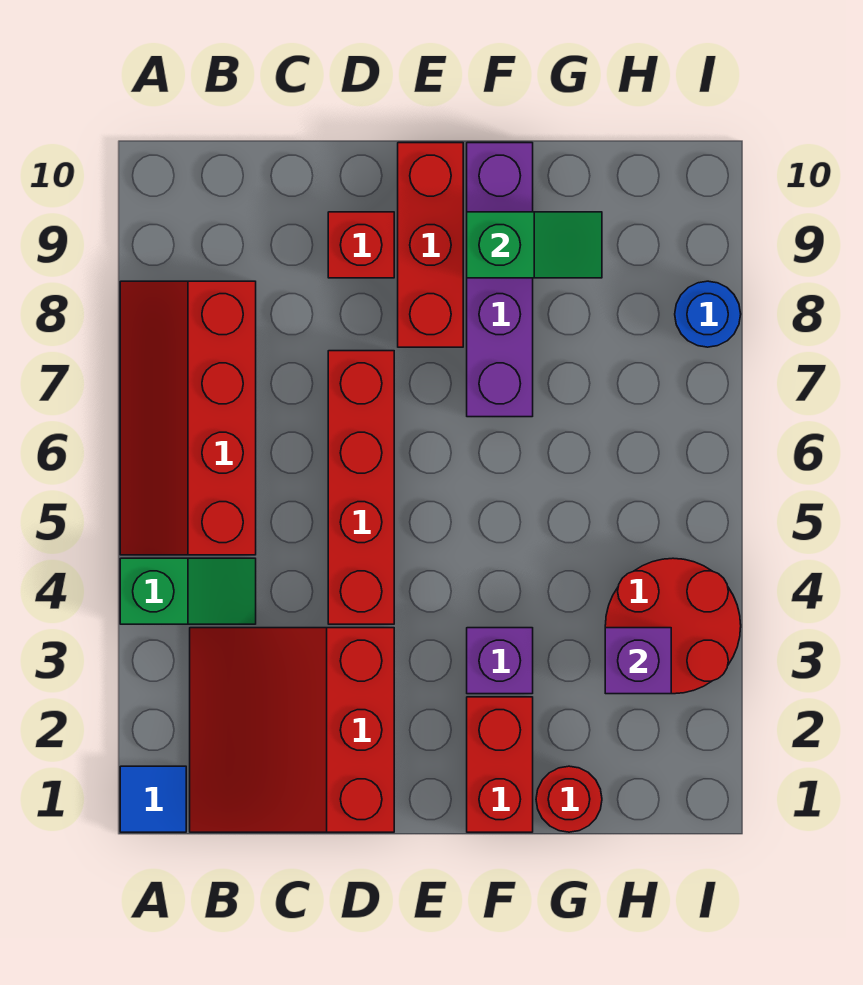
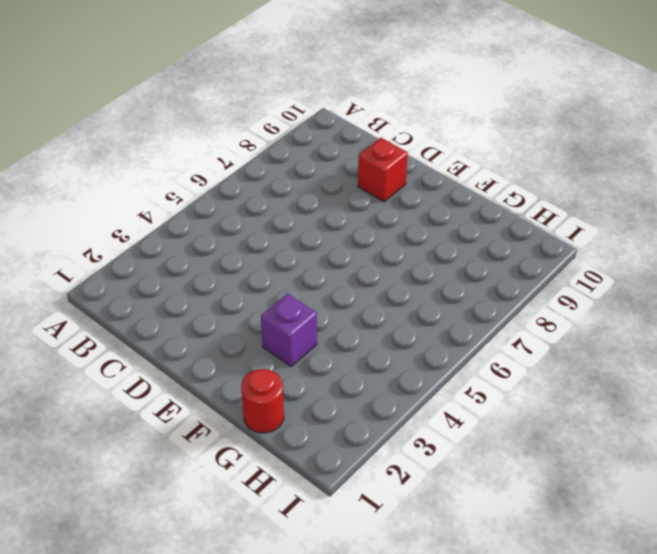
none -> blue tile A1 level 1
none -> green slope A4:B4 level 1 top A
none -> red slope A5:B8 level 1 top B

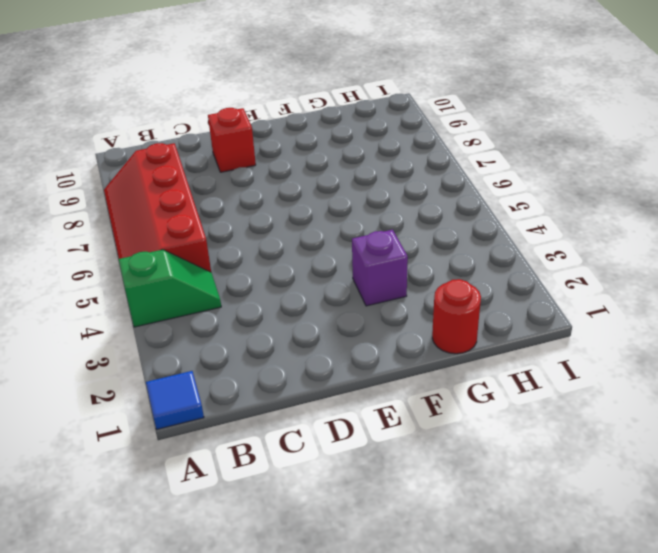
none -> red slope B1:D3 level 1 top D
none -> red brick D4:D7 level 1
none -> red brick E8:E10 level 1

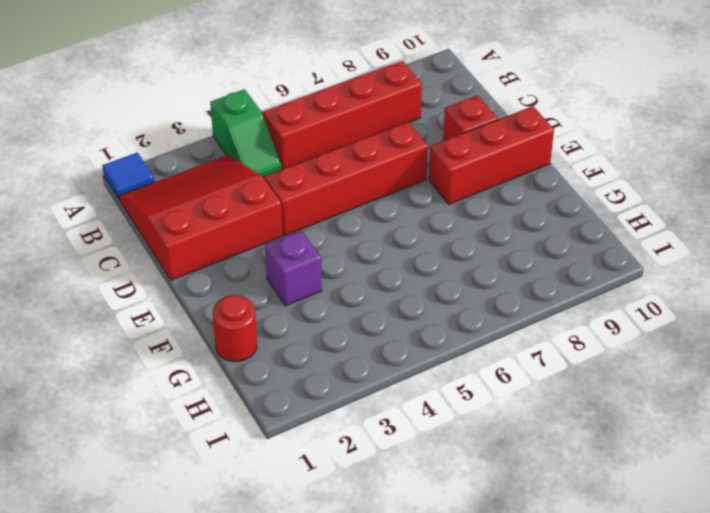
none -> red brick F1:F2 level 1
none -> purple brick F7:F10 level 1
none -> red round brick H3:I4 level 1

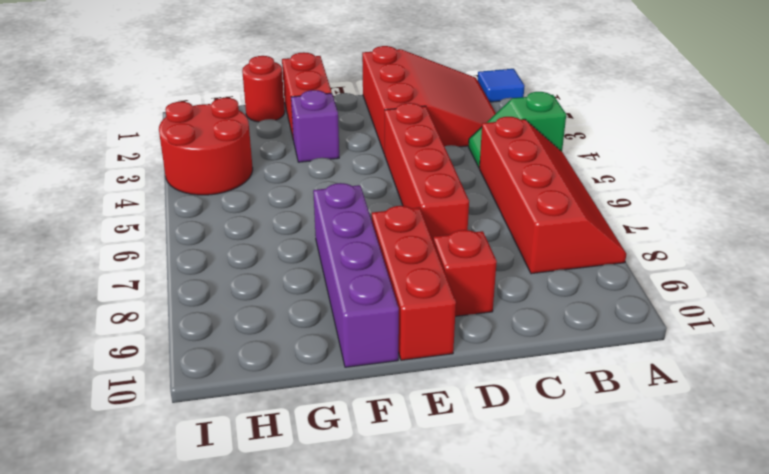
none -> blue round brick I8 level 1
none -> green slope F9:G9 level 2 top F
none -> purple brick H3 level 2

